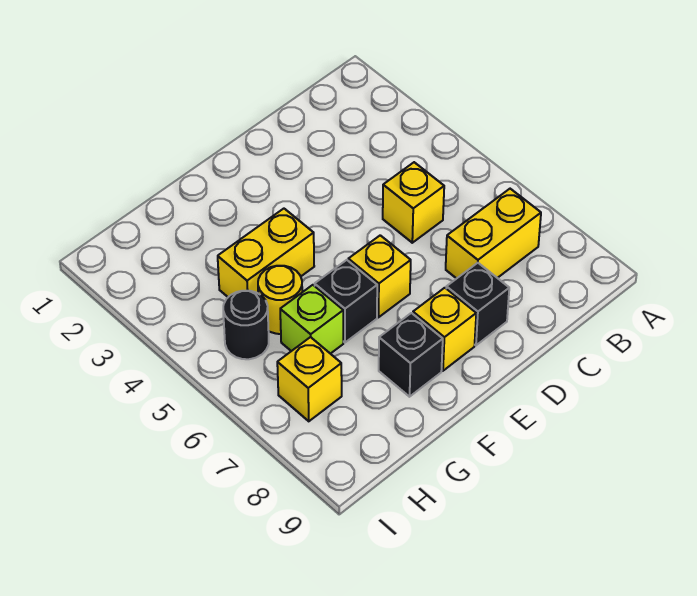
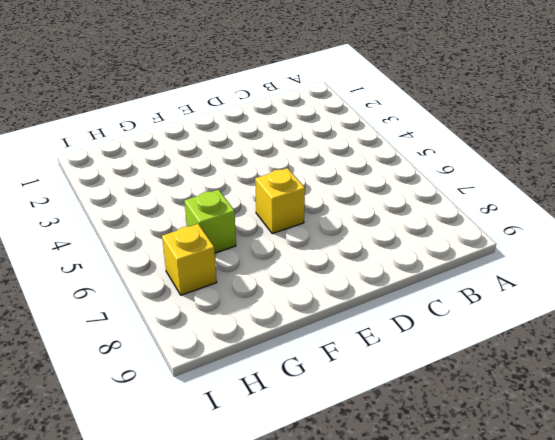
none -> yellow brick B7:C7 level 1
none -> yellow brick C5 level 1
none -> black brick D8 level 1

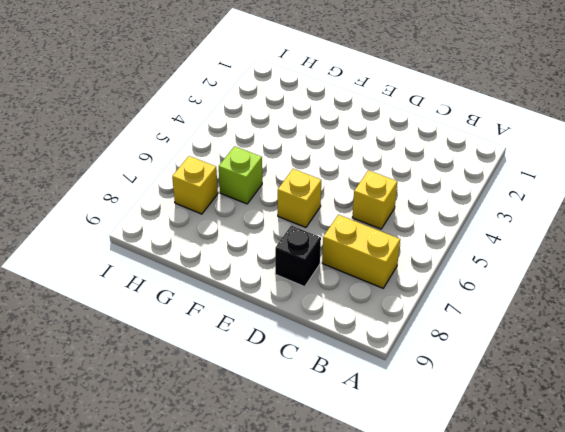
none -> yellow brick E8 level 1
none -> yellow brick F4:G4 level 1
none -> black brick F6 level 1

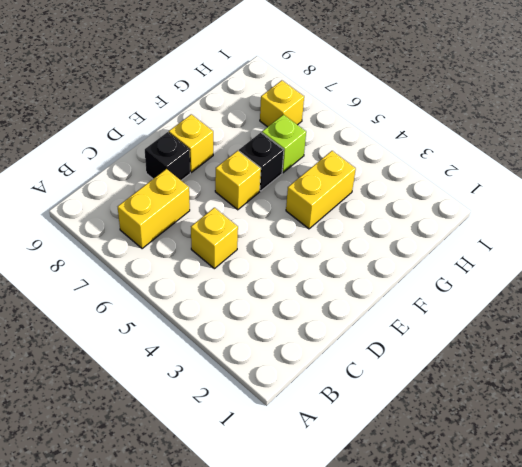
none -> black brick F8 level 1
none -> yellow round brick G5 level 1
none -> black round brick H5 level 1

